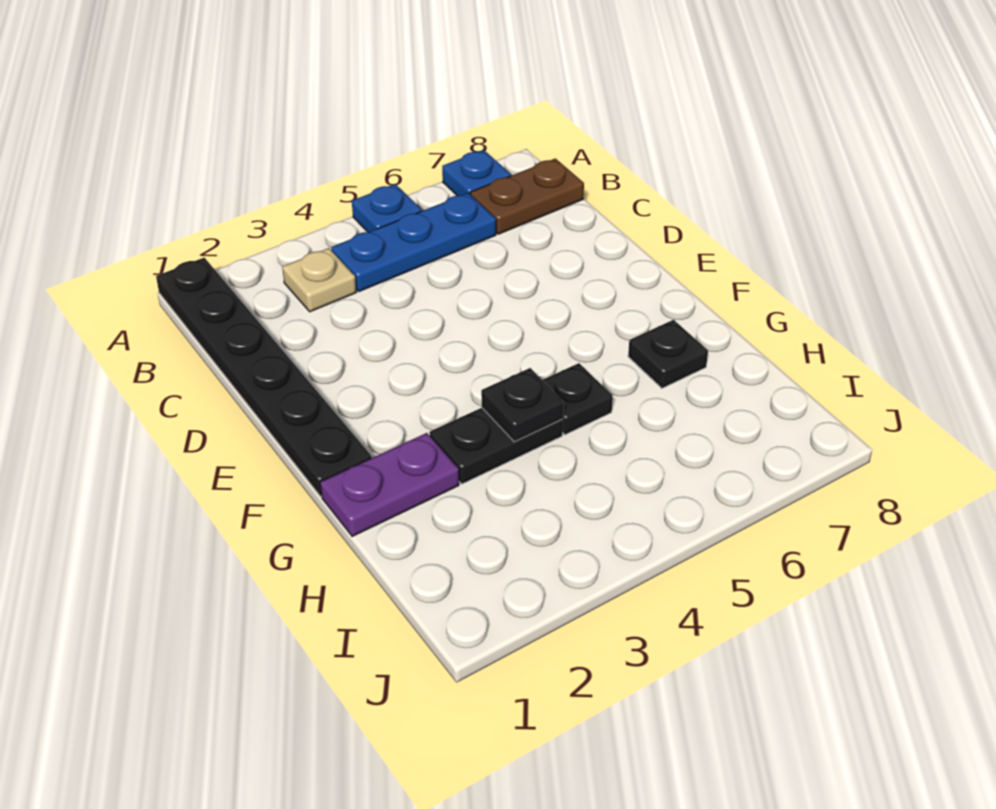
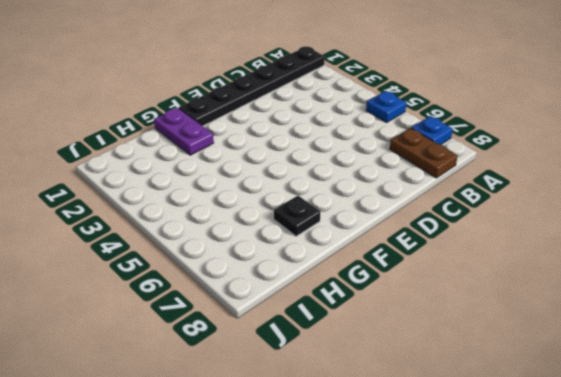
none -> tan plate B3 level 1
none -> blue plate B4:B6 level 1

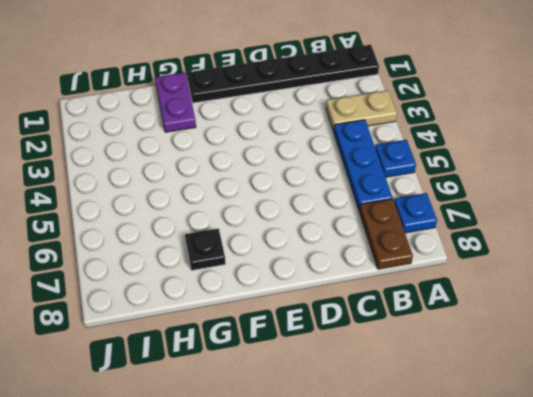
tan plate A3:B3 level 1 -> tan plate B3 level 1
none -> black plate G3:G4 level 1
none -> black plate G5 level 1

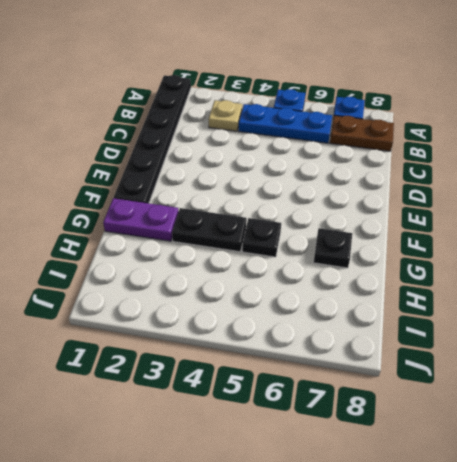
none -> black plate G4 level 2

